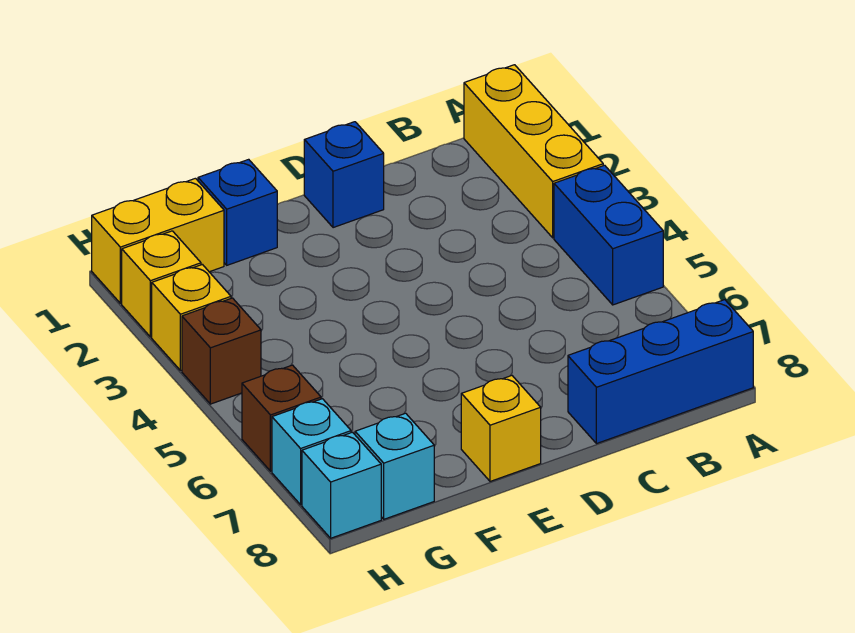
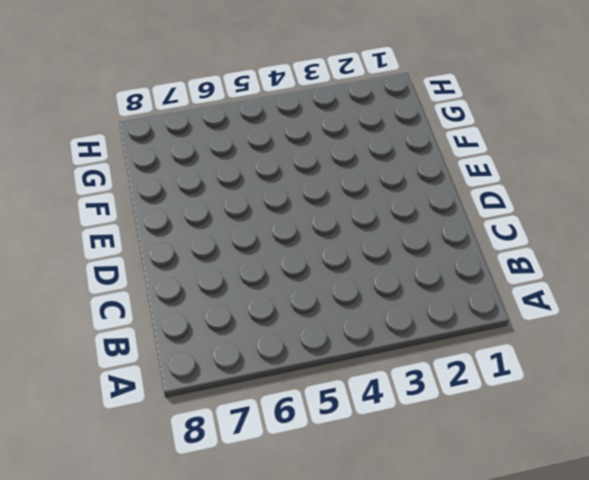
none -> yellow brick A1:A3 level 1
none -> blue brick A4:A5 level 1
none -> blue brick A8:C8 level 1

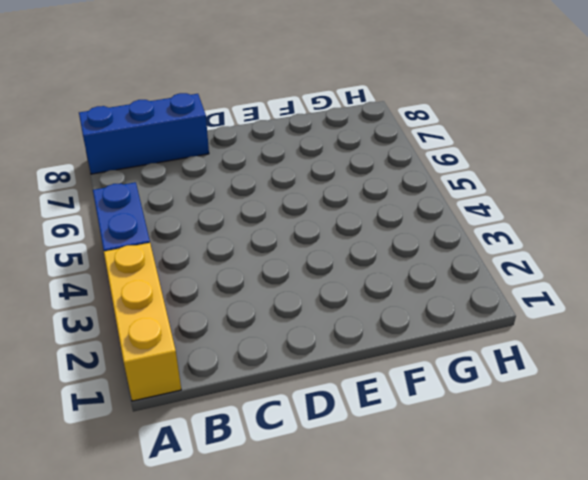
none -> blue brick D1 level 1
none -> yellow brick E8 level 1
none -> blue brick F1 level 1

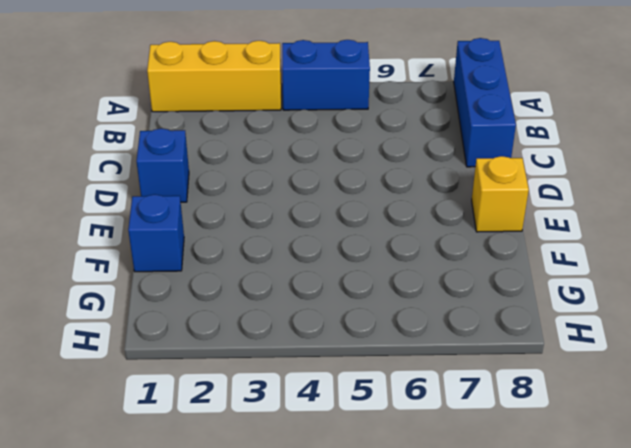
none -> yellow brick G1:H1 level 1
none -> cyan brick G8 level 1
none -> yellow brick H2 level 1

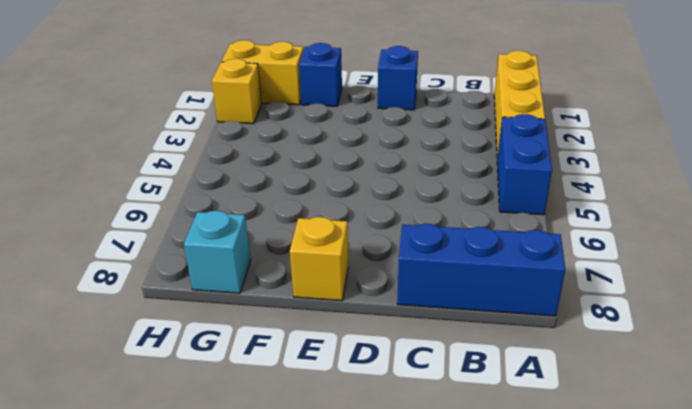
none -> yellow brick H3 level 1
none -> brown brick H4 level 1
none -> brown brick H6 level 1

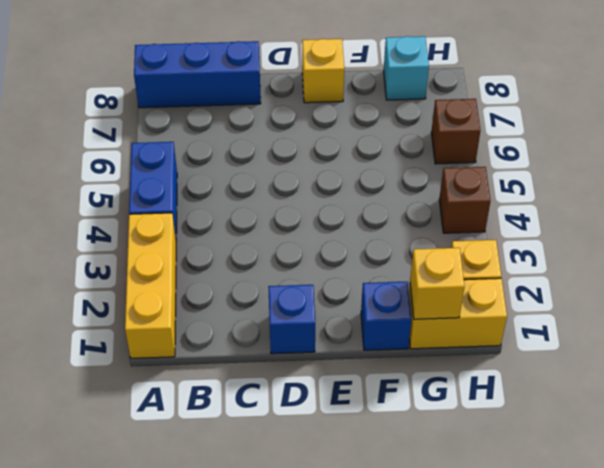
yellow brick G1 level 2 -> yellow brick H3 level 1
none -> cyan brick H7 level 1
none -> cyan brick H8 level 1

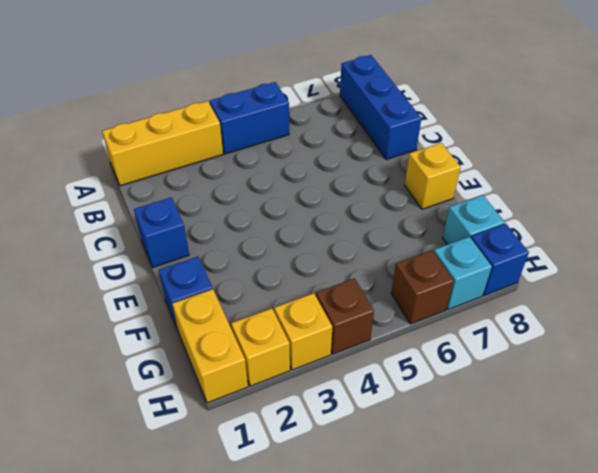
blue brick H8 level 1 -> cyan brick H8 level 1

